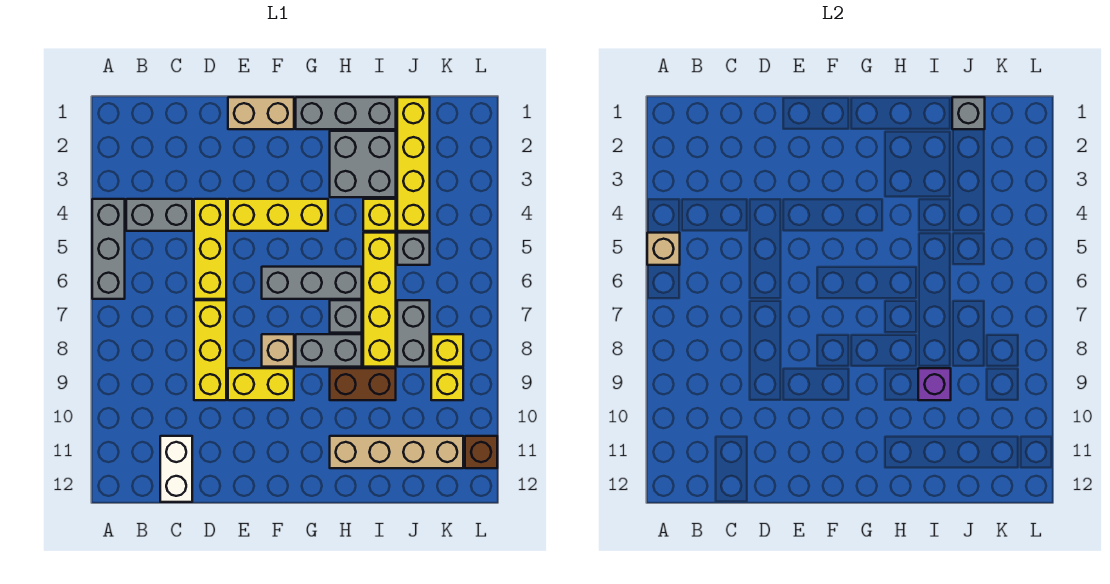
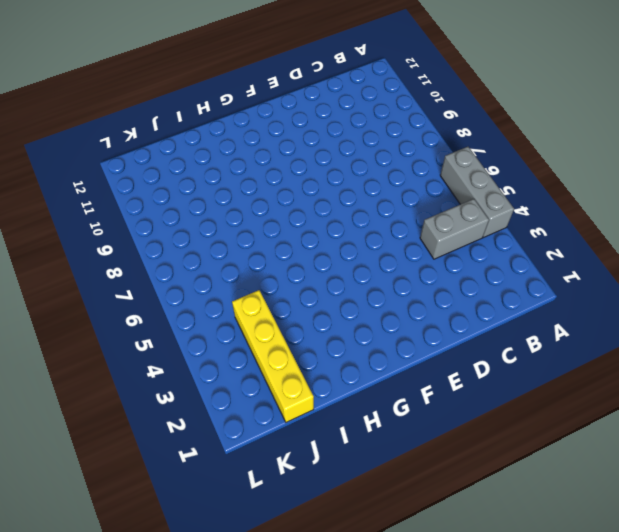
none -> white brick C11:C12 level 1
none -> yellow brick D4:D6 level 1
none -> yellow brick D7:D9 level 1

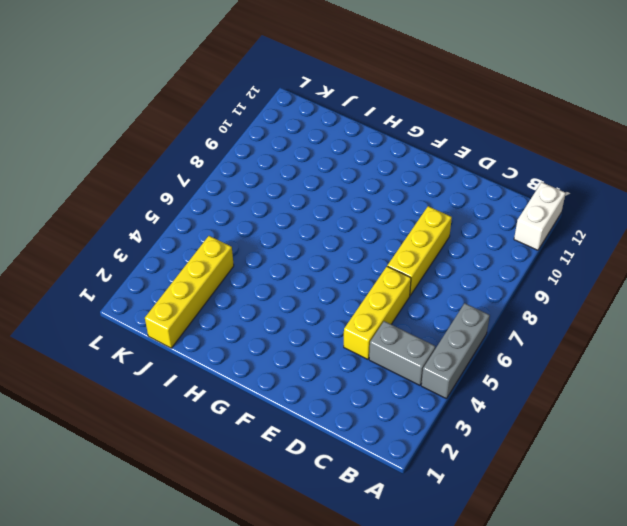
white brick A11:A12 level 1 -> white brick C11:C12 level 1
none -> tan brick E1:F1 level 1
none -> yellow brick E4:G4 level 1
none -> yellow brick E9:F9 level 1

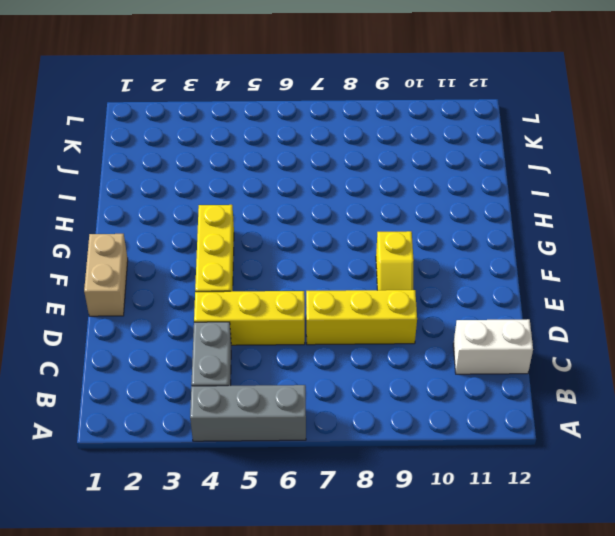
yellow slope E9:F9 level 1 top F -> yellow brick E9:F9 level 1
none -> grey brick F6:H6 level 1
none -> tan brick F8 level 1
none -> grey brick G1:I1 level 1

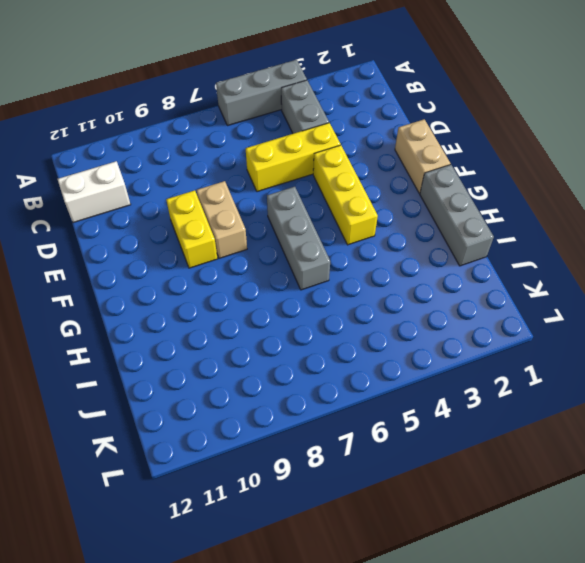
tan brick E8:F8 level 1 -> tan brick F8 level 1
none -> yellow brick D7:D9 level 1
none -> grey brick G8:H8 level 1
none -> grey brick H2:I3 level 1

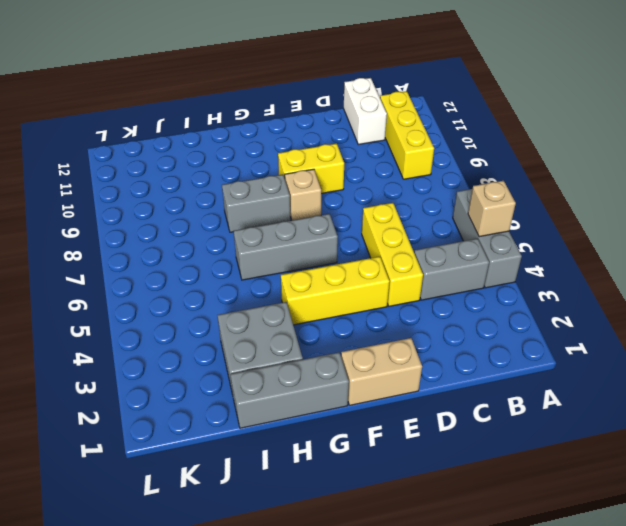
yellow brick B9:B11 level 1 -> yellow brick D7:D9 level 1
none -> grey brick H7 level 1
none -> brown brick H9:I9 level 1
none -> tan brick H11:K11 level 1

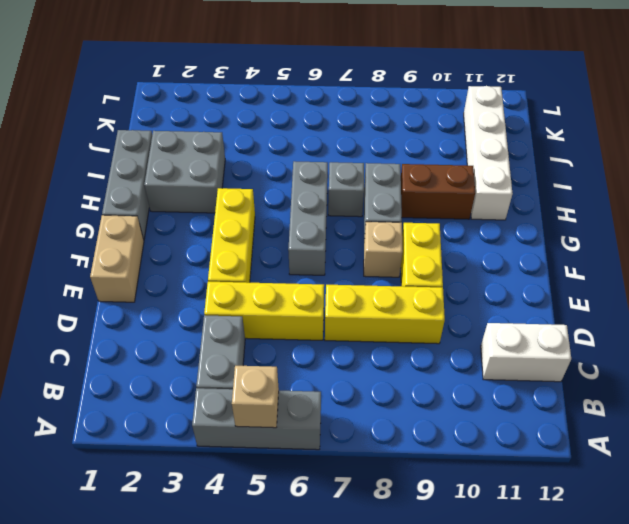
brown brick H9:H10 level 1 -> brown brick H9:I9 level 1
white brick H11:K11 level 1 -> tan brick H11:K11 level 1
none -> yellow brick I4 level 1
none -> yellow brick I5:I8 level 1
none -> yellow brick J1:J4 level 1

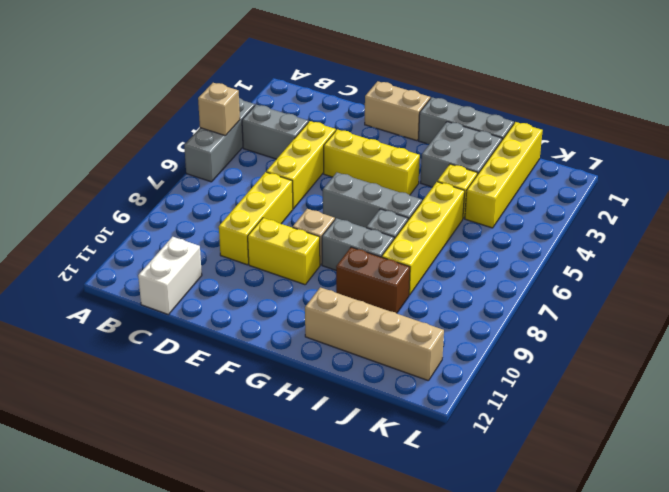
none -> grey brick J5 level 1
none -> grey brick J7:J8 level 1
none -> yellow brick K8 level 1

